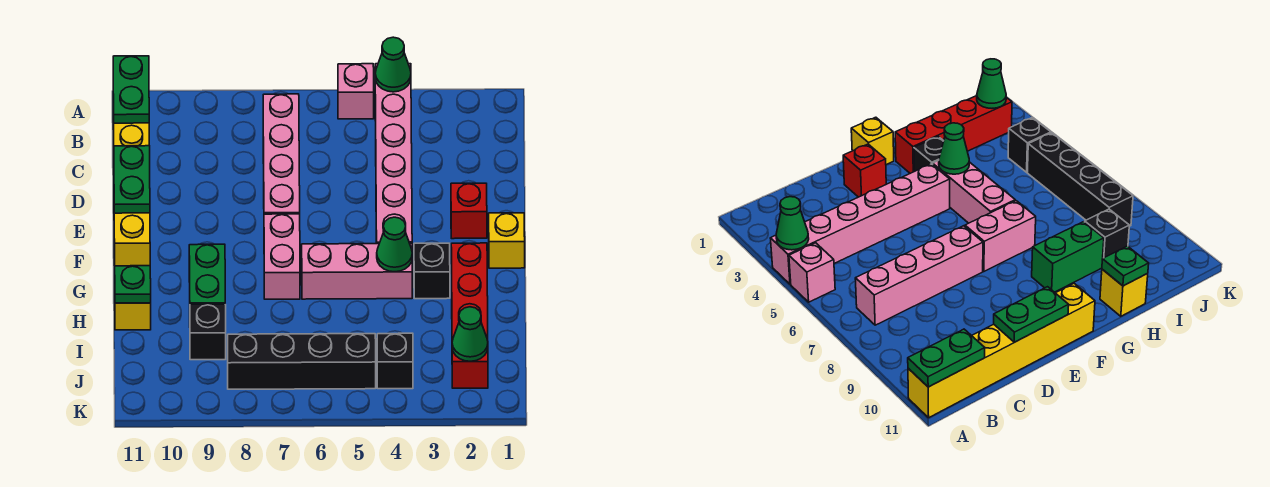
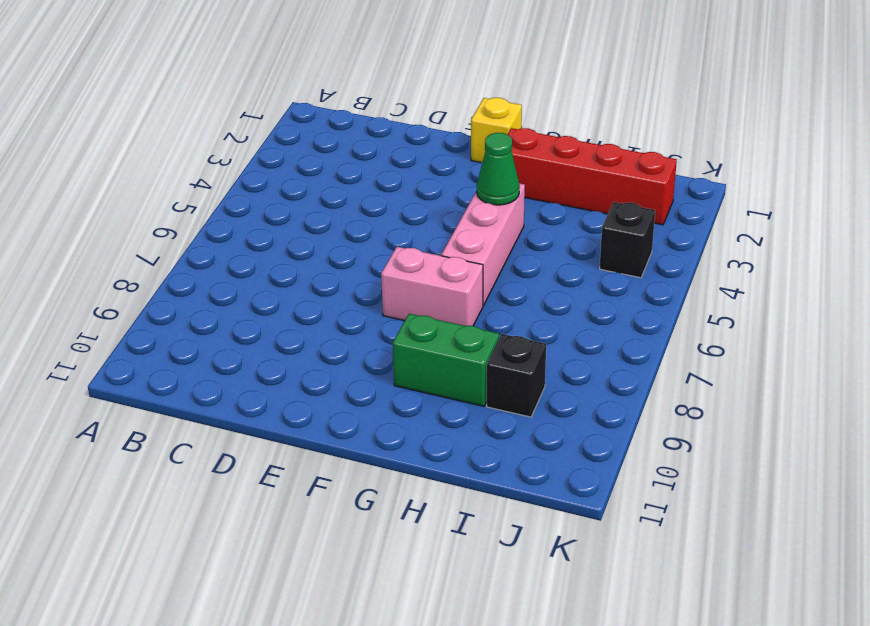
none -> pink brick A4:F4 level 1
none -> pink brick A5 level 1
none -> yellow brick A11:F11 level 1

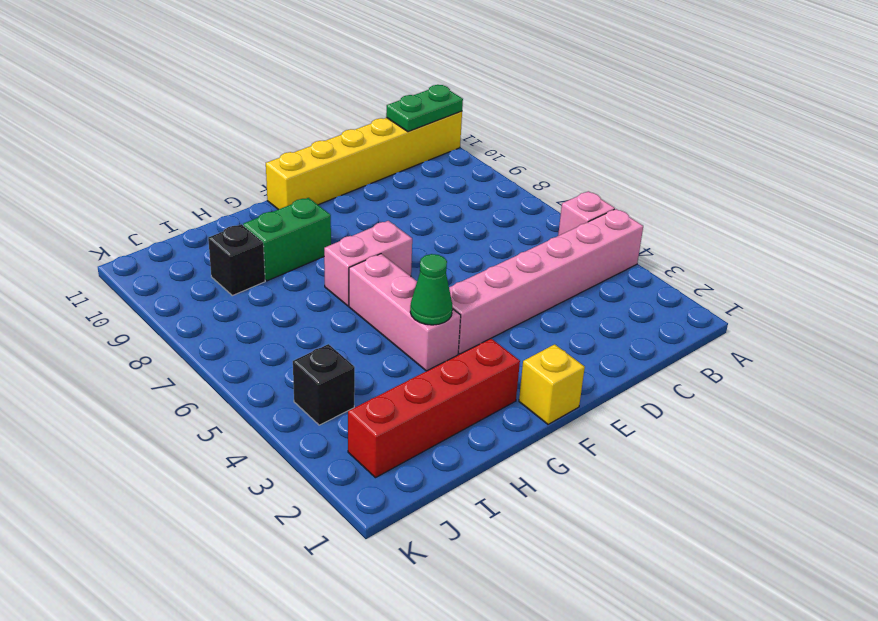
none -> pink brick B7:E7 level 1
none -> red brick E2 level 1
none -> black brick G3 level 1

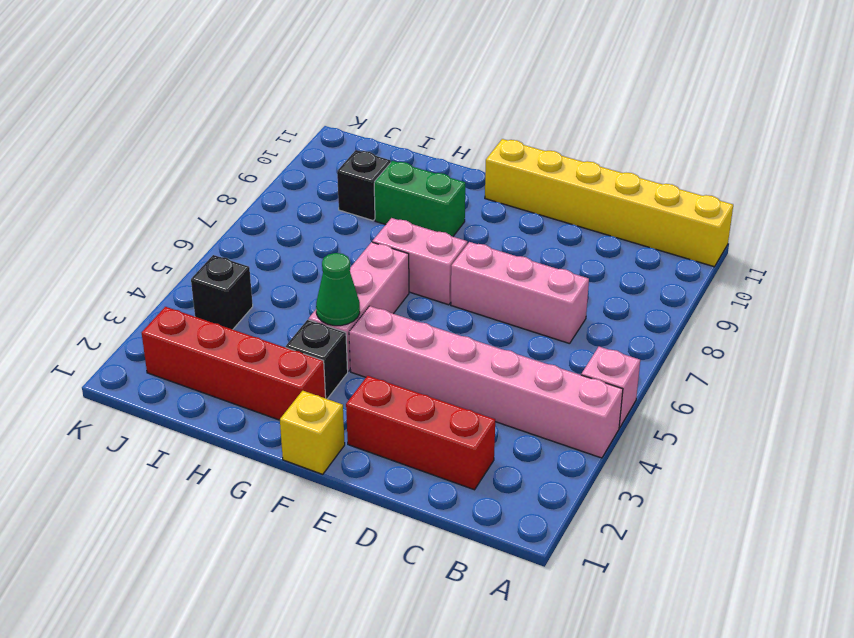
red brick C2:E2 level 1 -> red brick E2 level 1
pink brick C7:E7 level 1 -> pink brick B7:E7 level 1
none -> yellow brick H11 level 1
none -> black brick J5:J8 level 1
none -> green cone A4 level 2

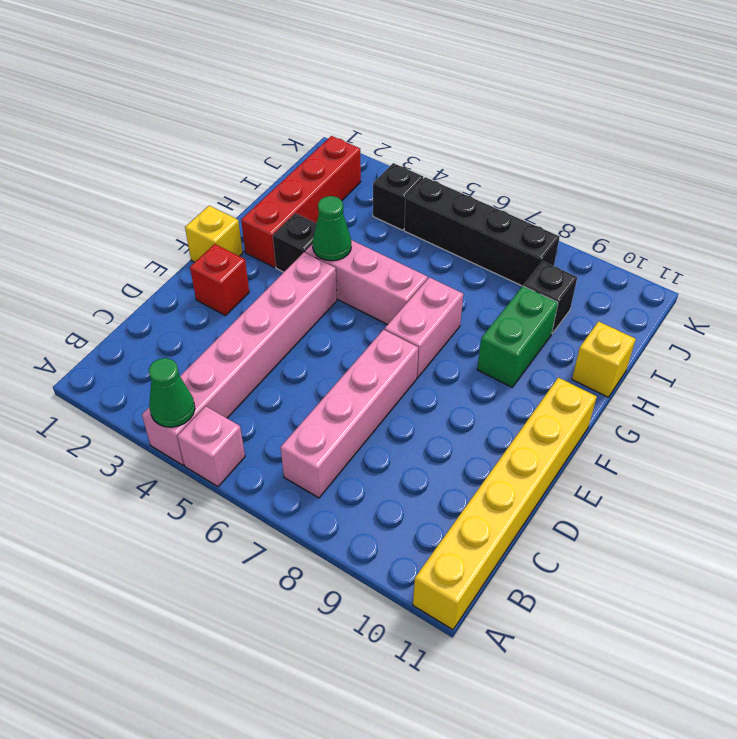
none -> green plate A11:B11 level 2
none -> green plate D11:E11 level 2
none -> green plate H11 level 2

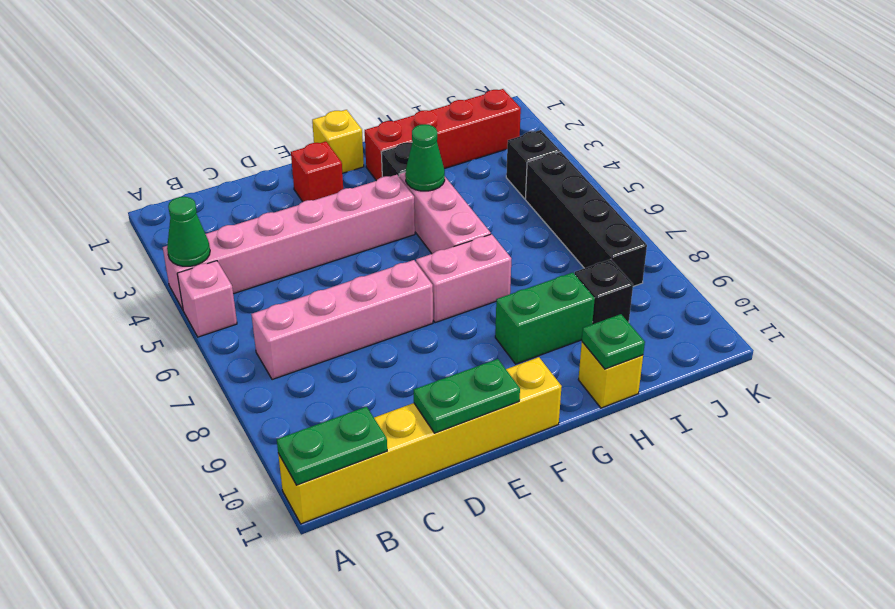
none -> green cone J2 level 2

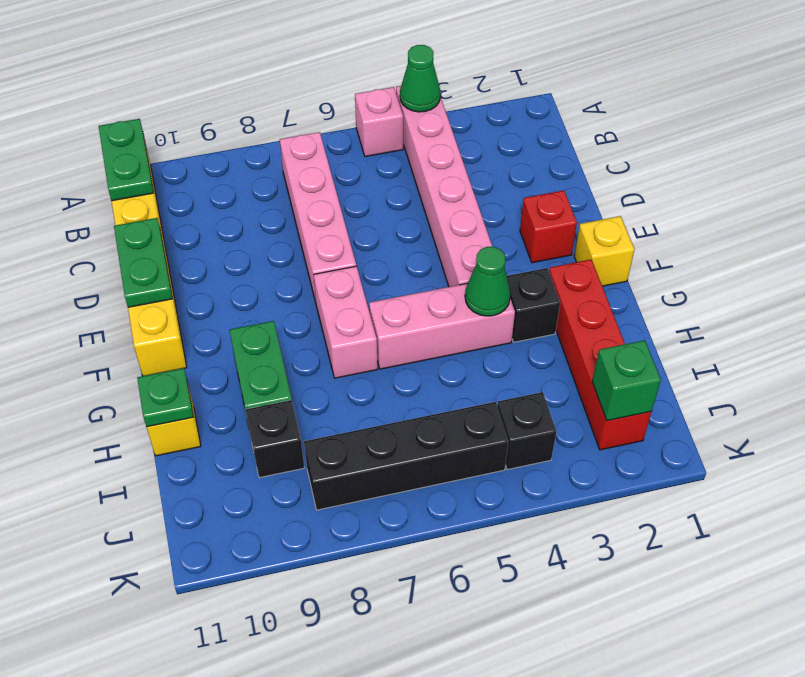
green brick J2 level 2 -> green cone J2 level 2

